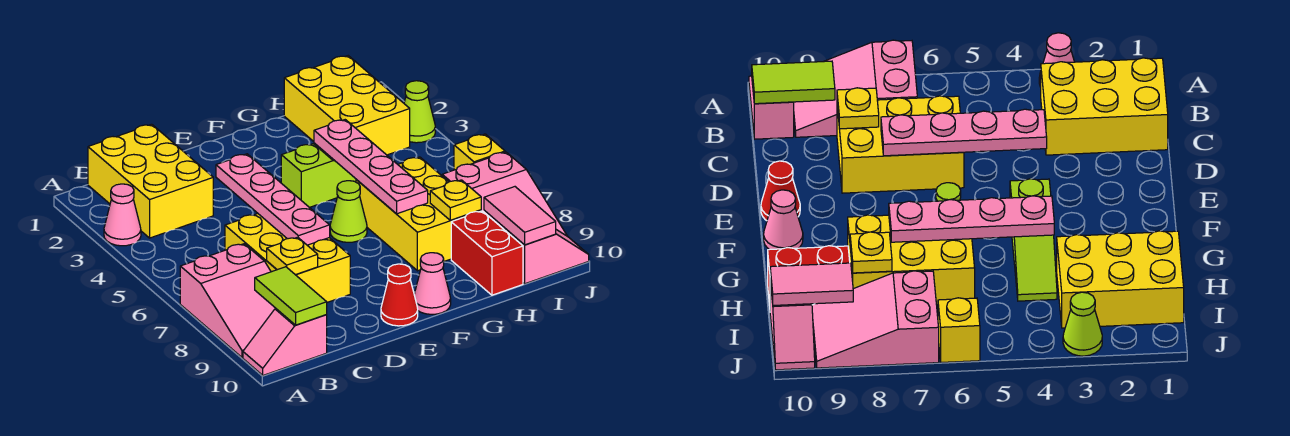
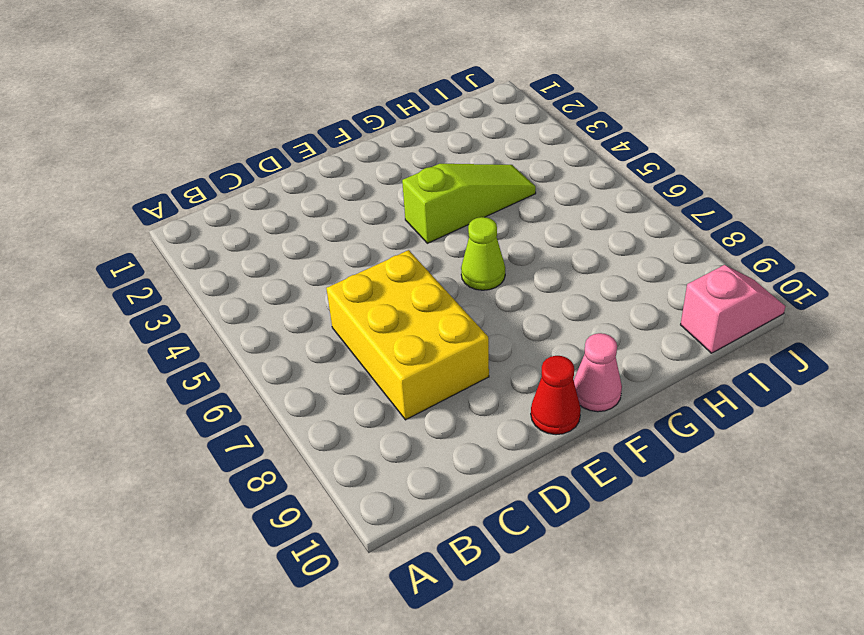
none -> pink cone A3 level 1
none -> pink slope A7:B9 level 1 top 7
none -> pink slope A10:B10 level 1 top B

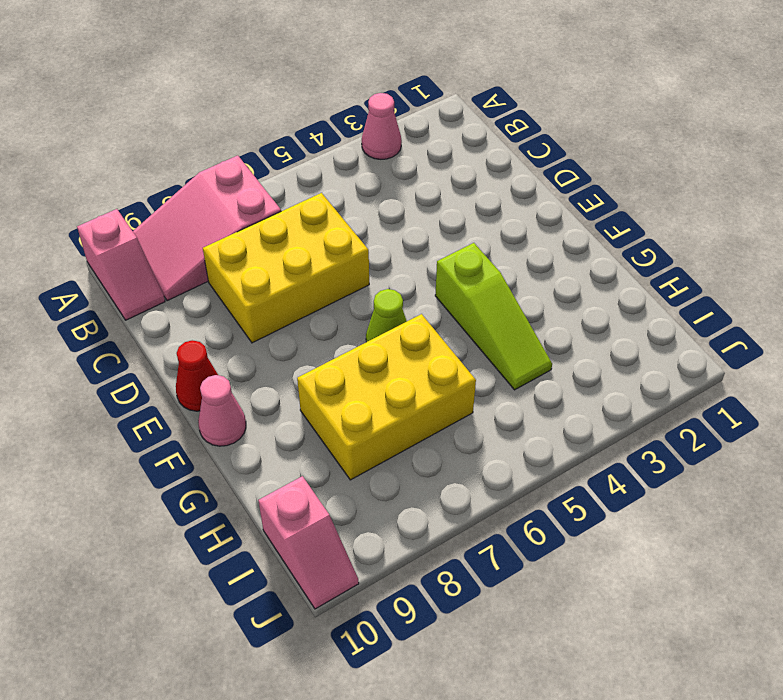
pink slope A10:B10 level 1 top A -> pink slope A10:B10 level 1 top B
none -> yellow brick B1:C3 level 1
none -> yellow brick H1:I3 level 1
none -> red brick H9:H10 level 1

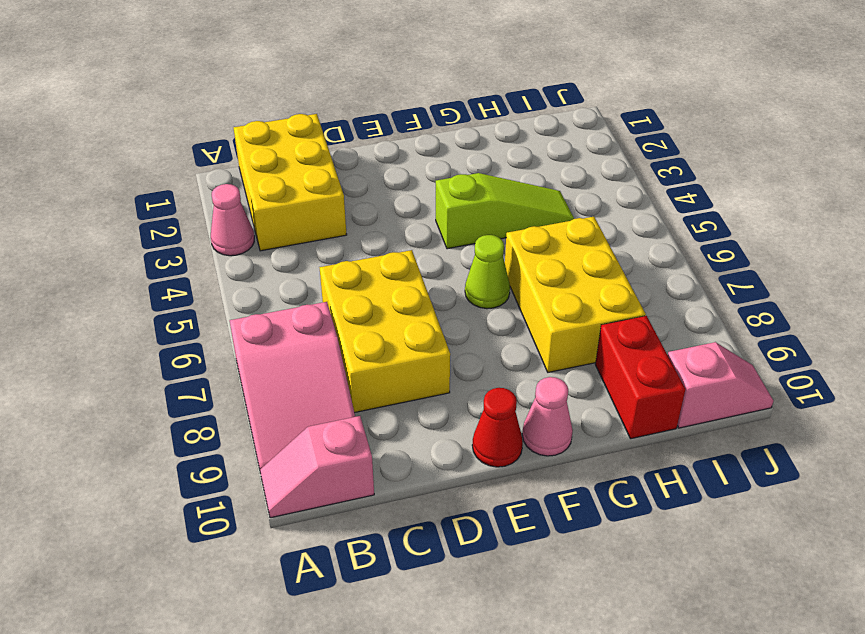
none -> yellow brick H1:I3 level 1
none -> pink slope I7:J9 level 1 top 7
none -> lime cone J3 level 1

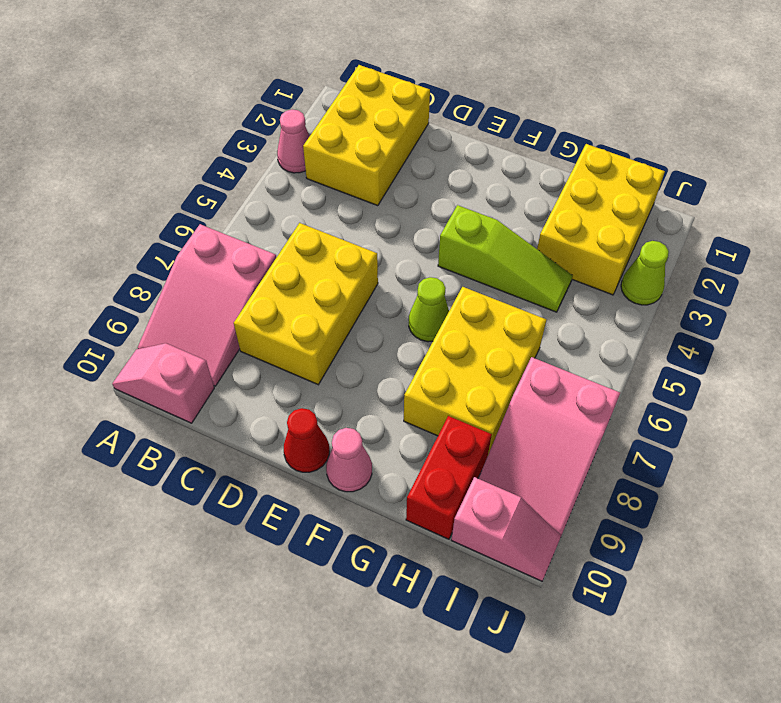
none -> yellow brick J6 level 1
none -> lime tile B9:B10 level 2
none -> yellow plate C8 level 2

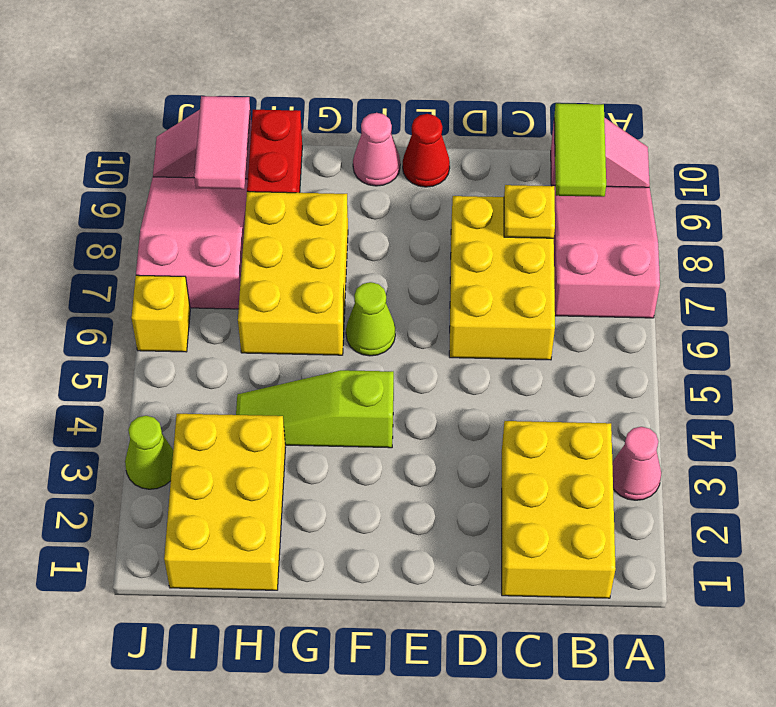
none -> pink plate D4:D7 level 2
none -> pink plate G4:G7 level 2
none -> yellow plate H8 level 2

